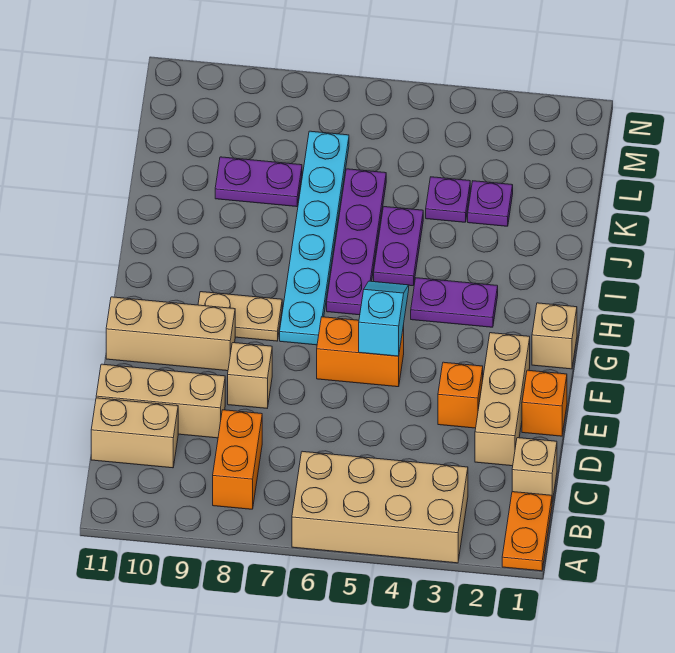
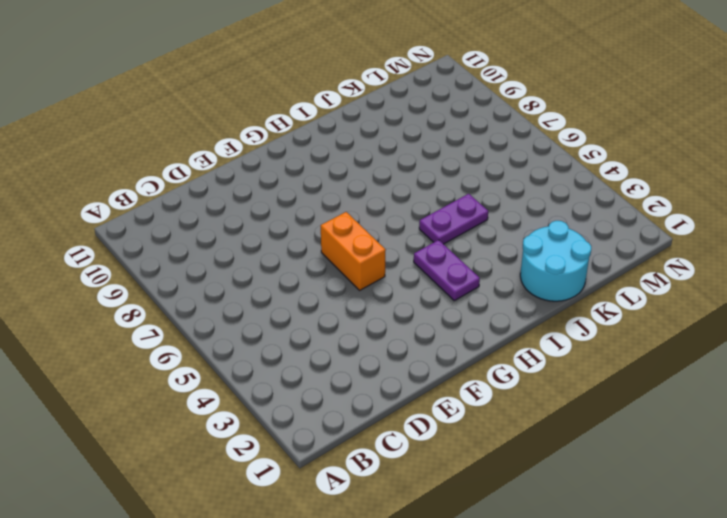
cyan round brick J1:K2 level 1 -> none
none -> orange plate A1:B1 level 1
none -> tan brick A3:B6 level 1
none -> orange brick B8:C8 level 1

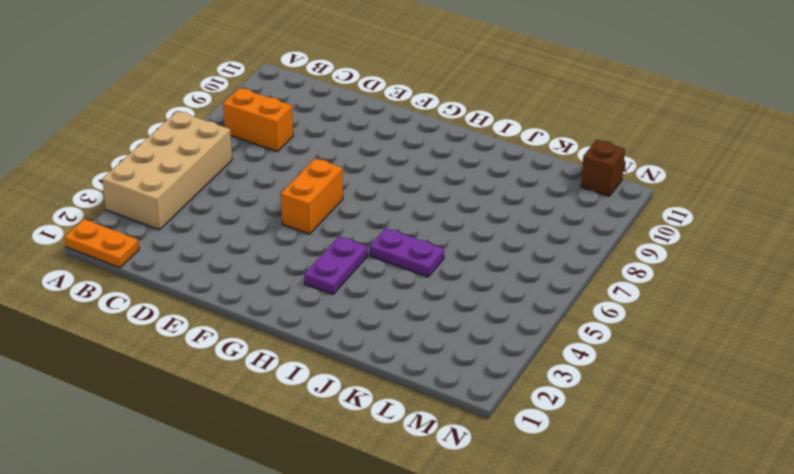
brown brick M11 level 1 -> none
none -> tan brick C1 level 1
none -> tan brick C10:C11 level 1
none -> tan brick D2:F2 level 1

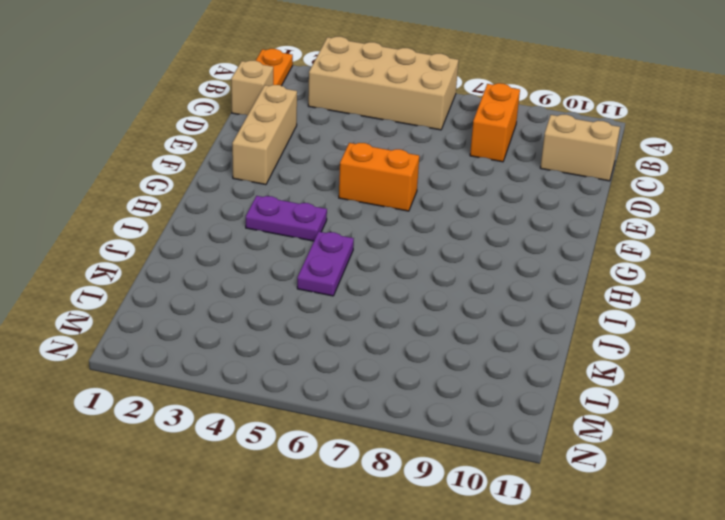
none -> tan brick D9:D11 level 1
none -> orange brick E1 level 1
none -> orange brick E3 level 1

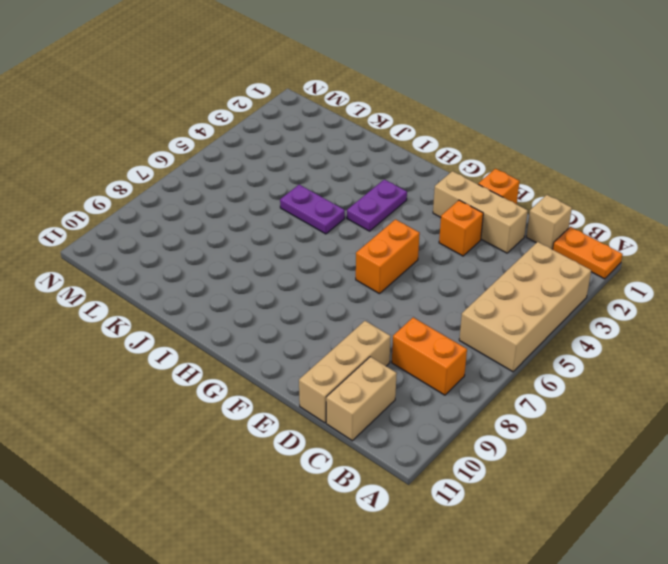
none -> tan brick E8 level 1
none -> tan brick F9:F11 level 1
none -> tan brick G1 level 1

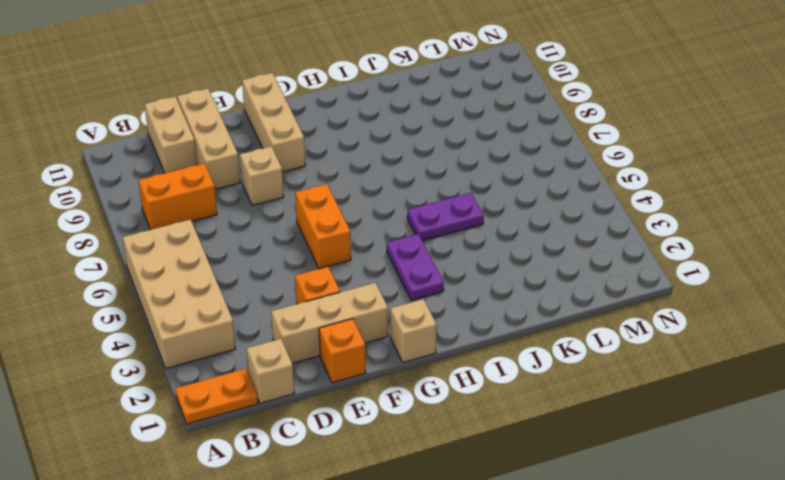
none -> cyan plate G7:L7 level 1
none -> tan plate G8:G9 level 1
none -> purple plate H6:K6 level 1

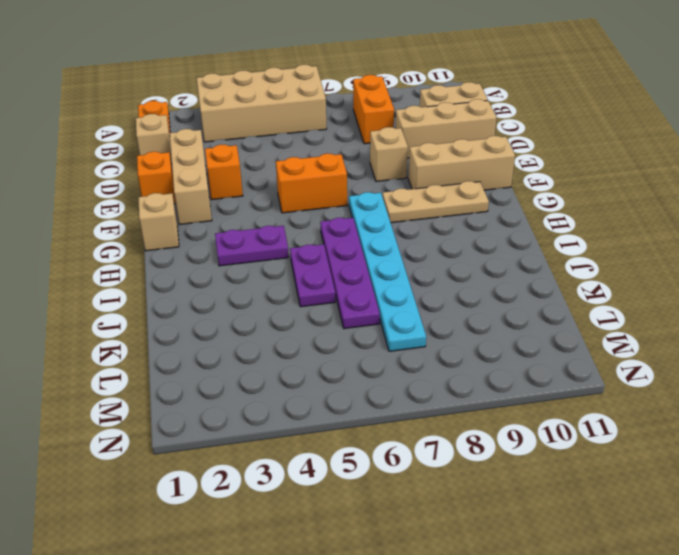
tan plate G8:G10 level 1 -> tan plate G8:G9 level 1
none -> purple plate K3 level 1
none -> purple plate K4 level 1
none -> purple plate K8:K9 level 1

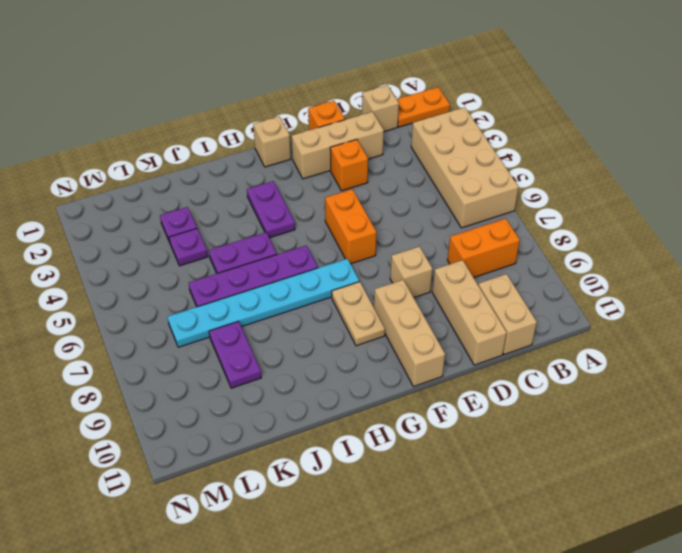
none -> cyan slope F5:G5 level 2 top F

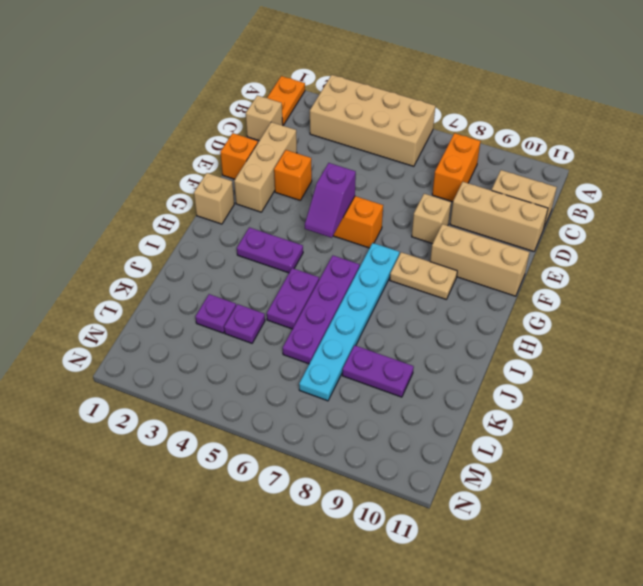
purple slope F5:G5 level 2 top F -> cyan slope F5:G5 level 2 top F

